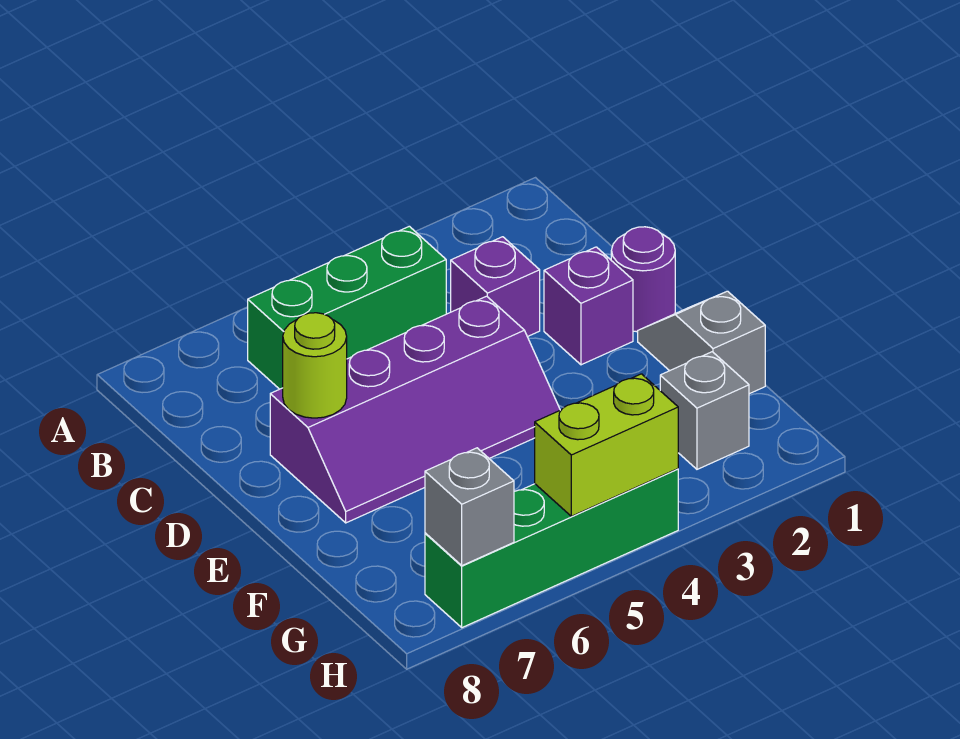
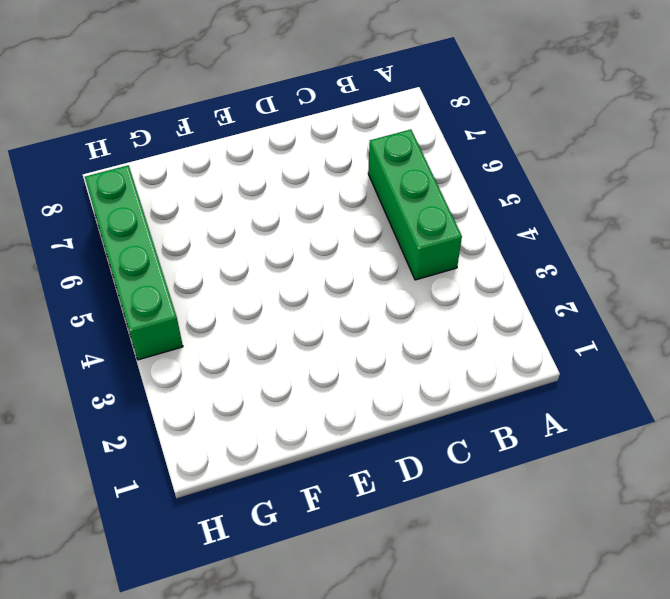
none -> purple brick C3 level 1
none -> purple round brick D1 level 1

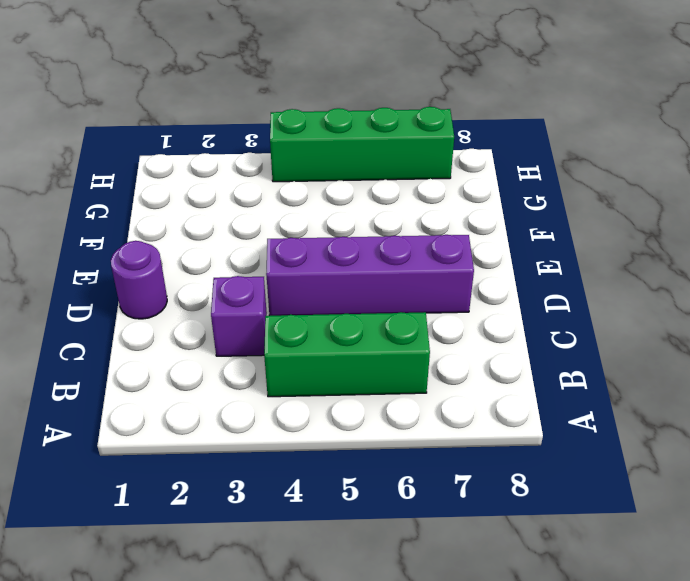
none -> purple brick D2 level 1
none -> grey slope E1:F1 level 1 top F

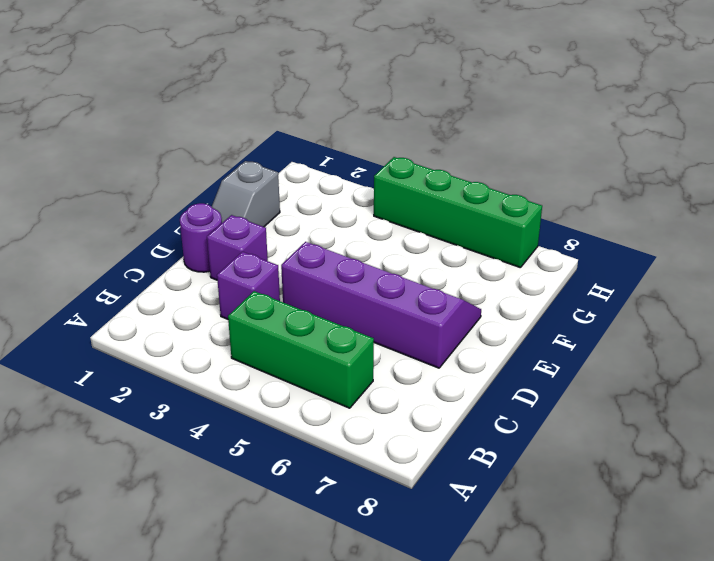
none -> grey brick G2 level 1
none -> lime round brick D7 level 2

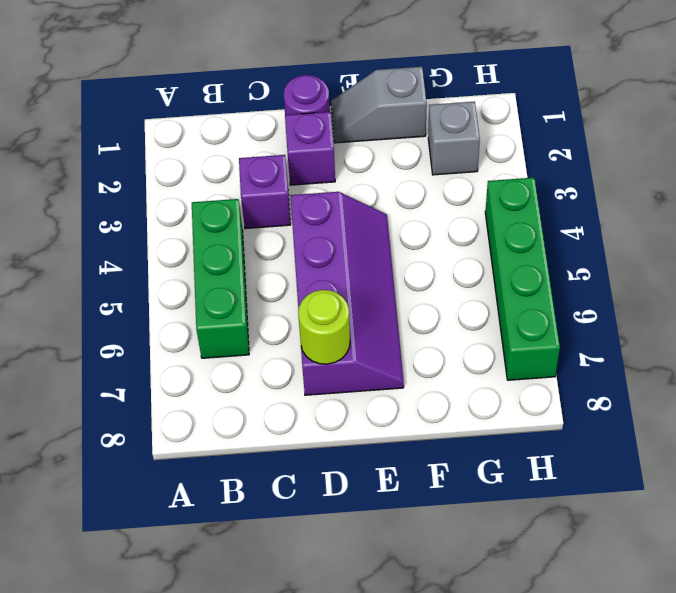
none -> lime brick H4:H5 level 2
none -> grey brick H7 level 2

